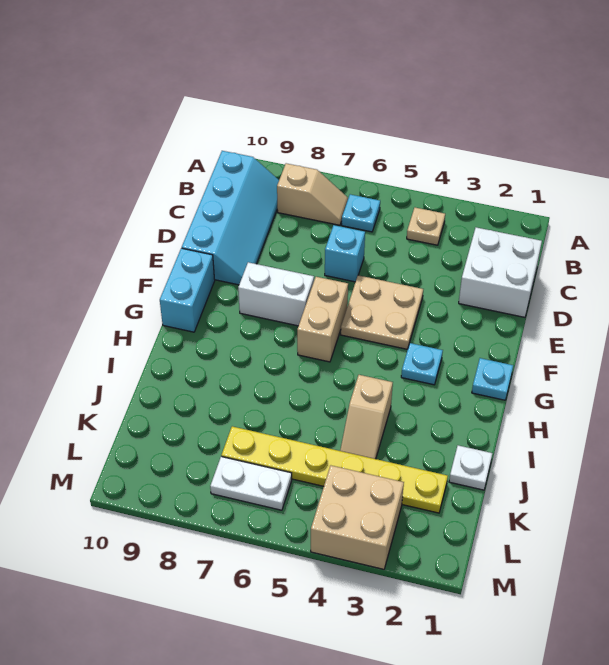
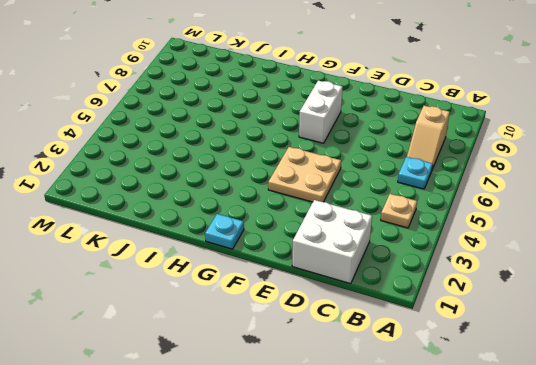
none -> cyan slope B9:E10 level 1 top 10
none -> cyan brick D6 level 1
none -> tan brick F6:G6 level 1

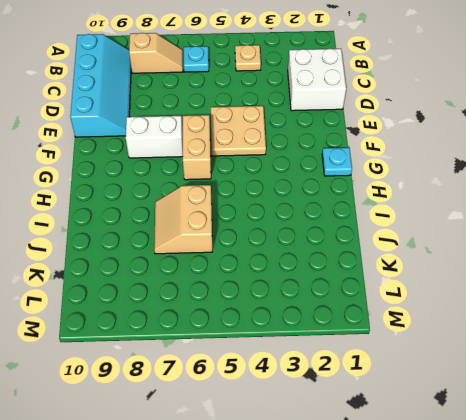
tan slope I6:J7 level 1 top 6 -> none
none -> cyan brick D6 level 1
none -> cyan brick F10:G10 level 1
none -> cyan plate G3 level 1

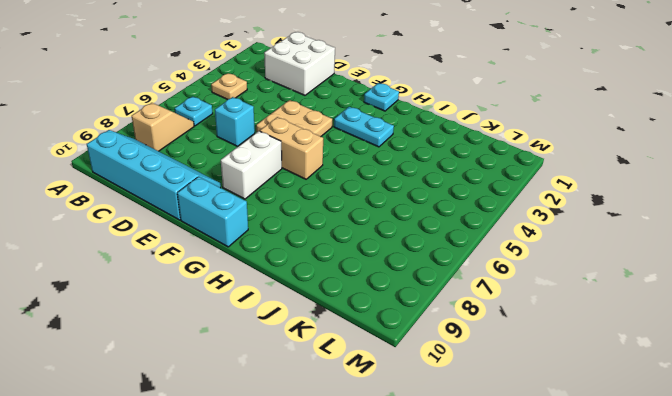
cyan plate G3:H3 level 1 -> cyan plate G3 level 1
none -> tan slope I4:J4 level 1 top I
none -> white plate J1 level 1
none -> yellow plate K2:K7 level 1

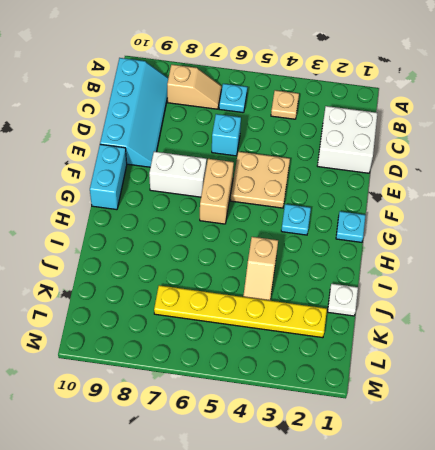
none -> tan brick L3:M4 level 1
none -> white plate L6:L7 level 1

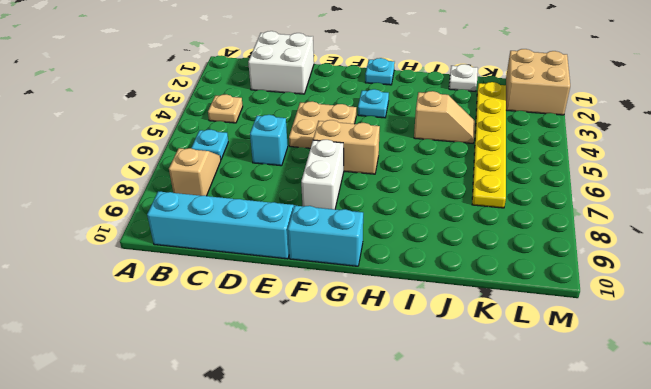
tan brick L1:M2 level 1 -> tan brick L3:M4 level 1
none -> white plate L6:L7 level 1

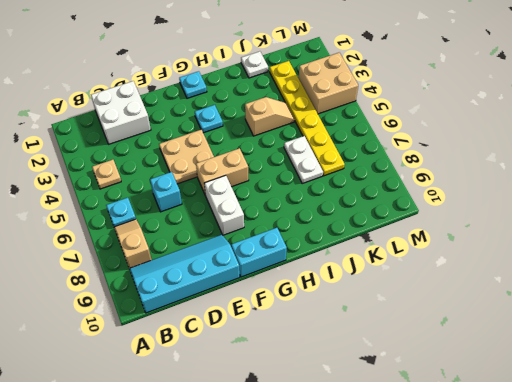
white plate J6:J7 level 1 -> white plate L6:L7 level 1

